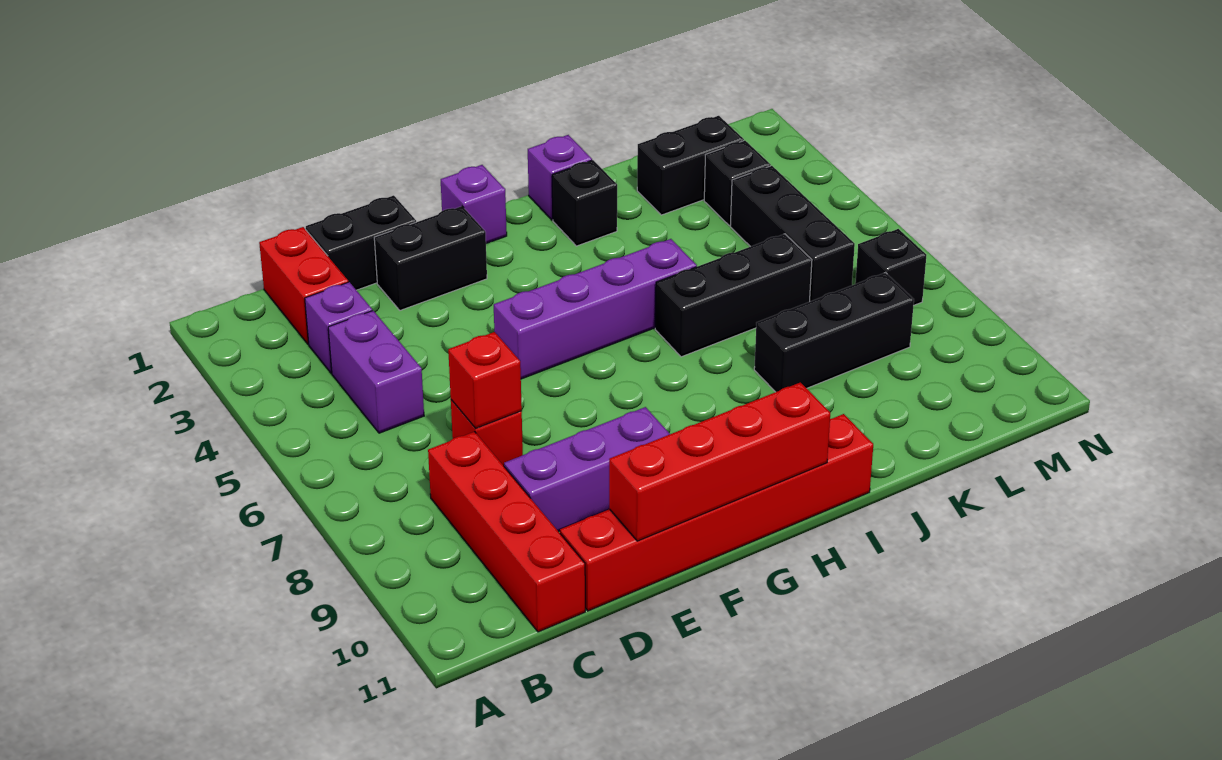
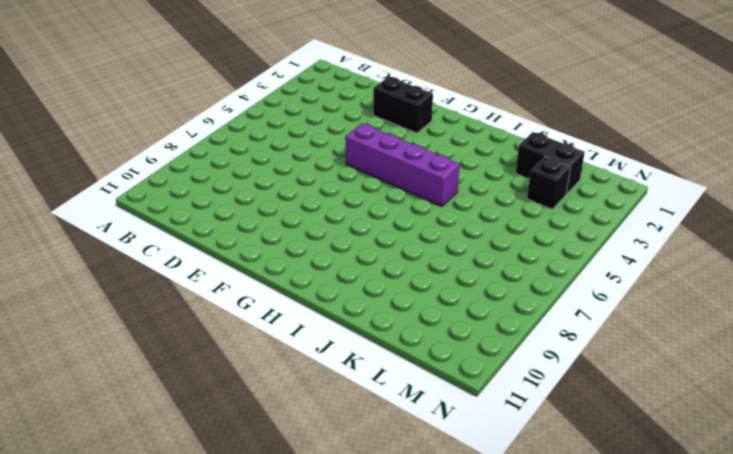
none -> red brick C1:C2 level 1
none -> purple brick C3 level 1
none -> purple brick C4:C5 level 1

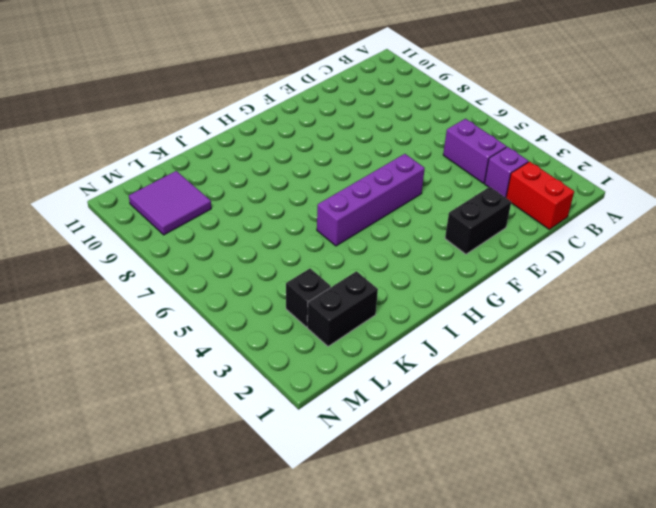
purple tile L9:M10 level 1 -> none
none -> red brick C8:C11 level 1
none -> black brick D1:E1 level 1
none -> red brick D7 level 1

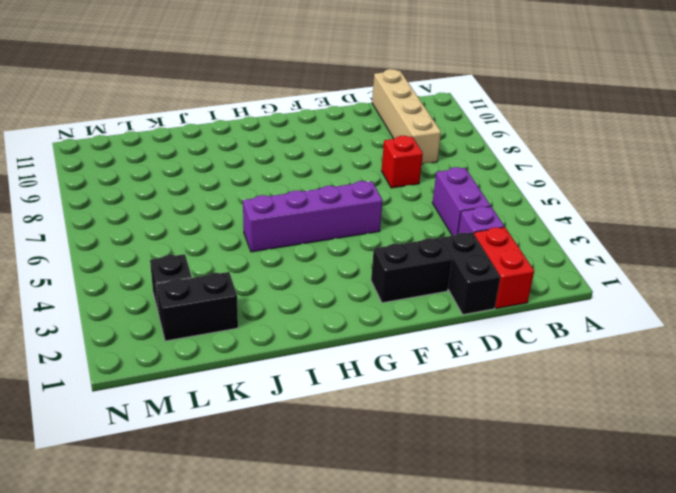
tan brick C8:C11 level 1 -> red brick C8:C11 level 1
black brick D1:D2 level 1 -> black brick D1:E1 level 1
none -> purple brick D9:F9 level 1
none -> red brick D11:I11 level 1
none -> purple brick G1 level 1

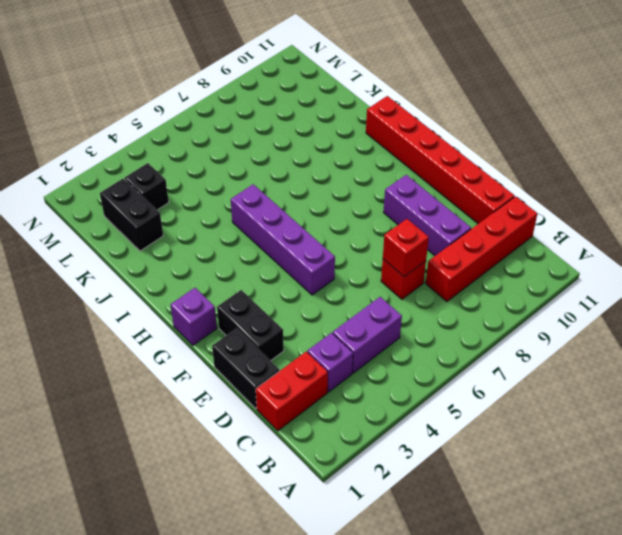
none -> purple brick I1 level 1
none -> black brick I2 level 1
none -> black brick I6:K6 level 1

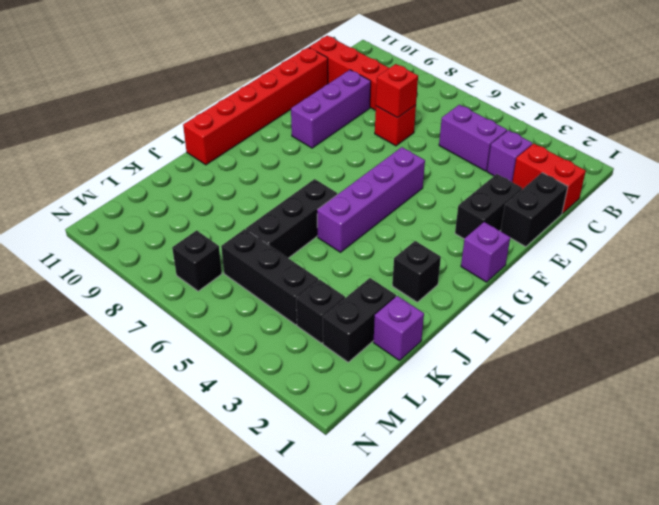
purple brick K1 level 1 -> purple brick I1 level 1
none -> black brick J8:L8 level 1
none -> red brick E11:H11 level 2

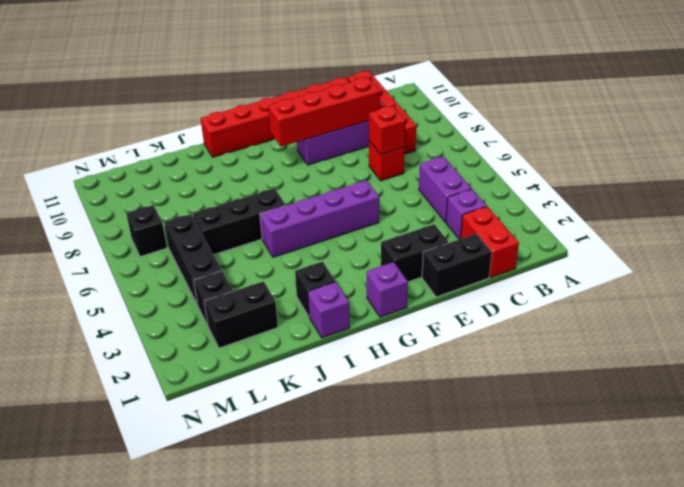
red brick D9:G9 level 2 -> red brick E11:H11 level 2
none -> black brick J8:L8 level 1

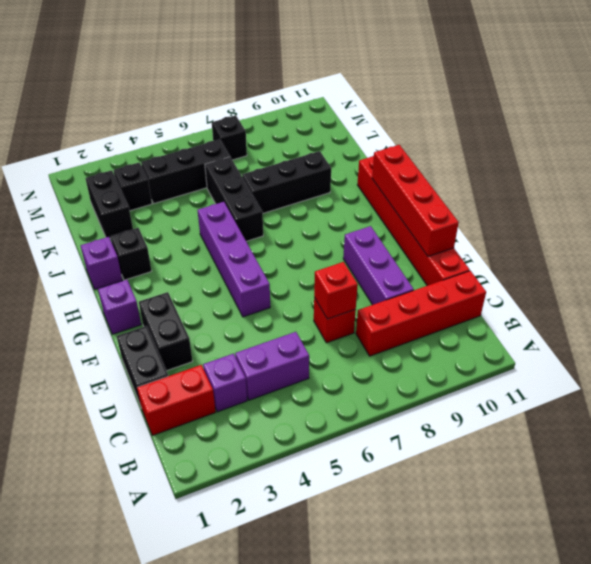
black brick J7:J9 level 1 -> black brick J8:L8 level 1

